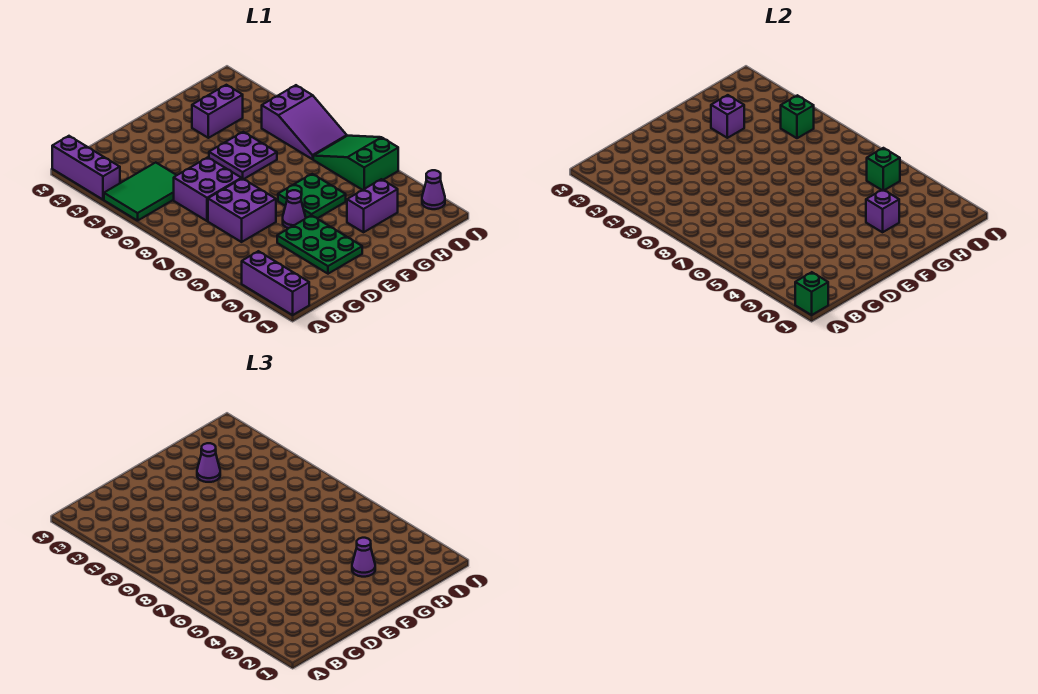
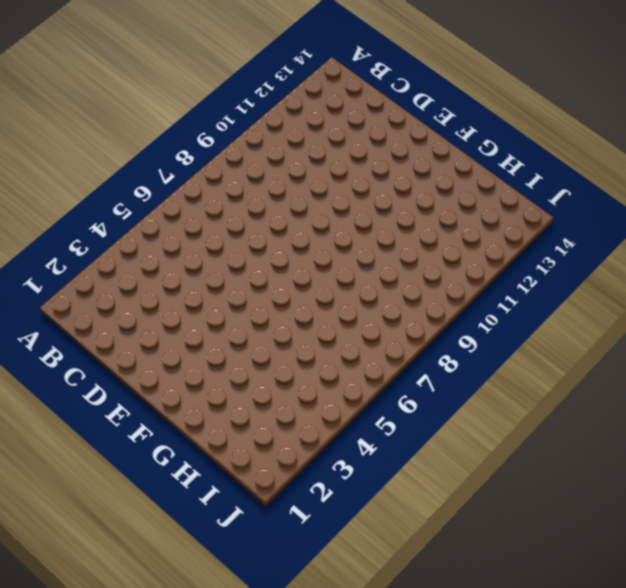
none -> purple brick A1:A3 level 1
none -> green tile A10:C11 level 1
none -> purple brick A12:A14 level 1

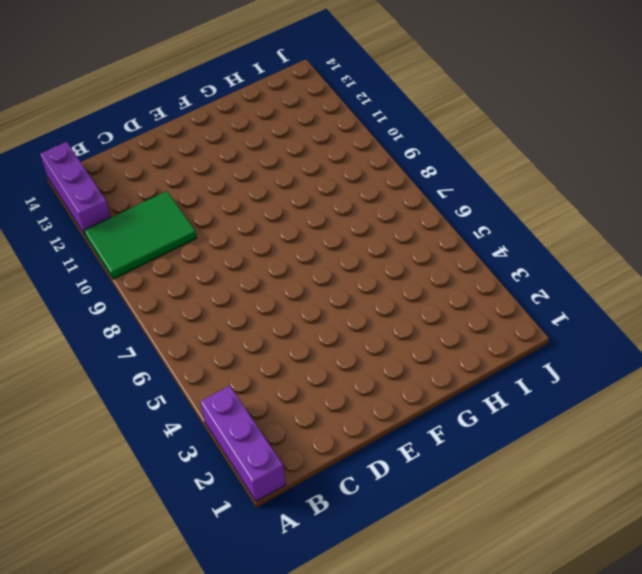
none -> purple brick C6:D7 level 1
none -> purple brick C8:D9 level 1
none -> green plate D2:E4 level 1

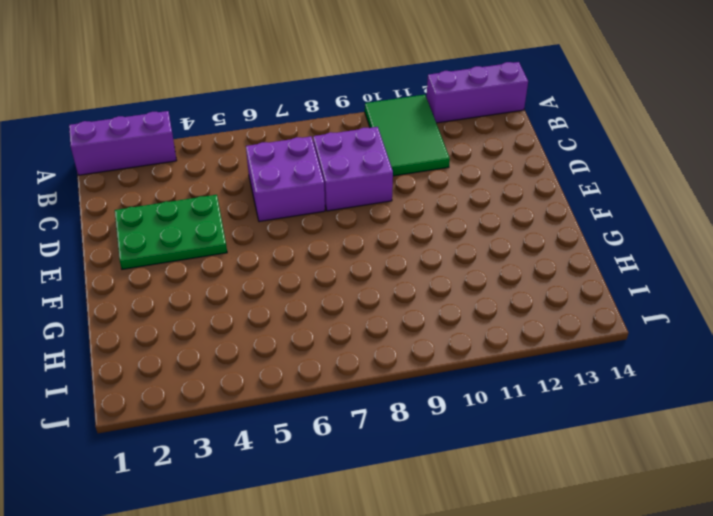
none -> purple cone E5 level 1
none -> green plate F5:G6 level 1
none -> purple plate F9:G10 level 1

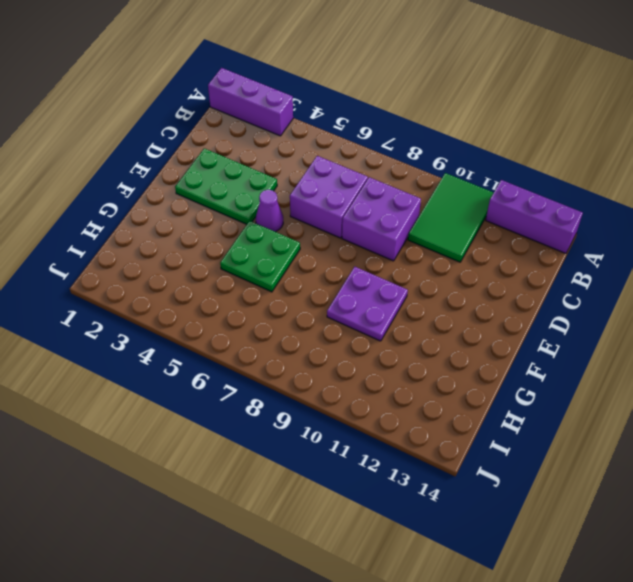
none -> purple brick G3:H3 level 1
none -> purple brick G12:H12 level 1
none -> green slope I5:J7 level 1 top 5

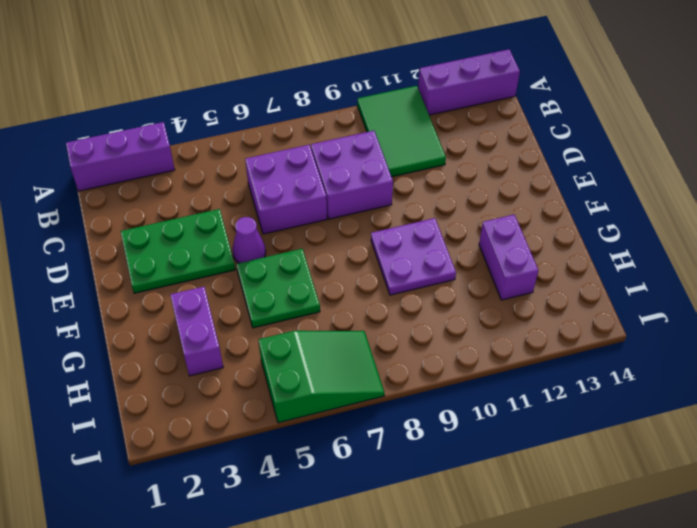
none -> purple slope I8:J10 level 1 top 10
none -> purple cone J2 level 1
none -> green brick A1 level 2

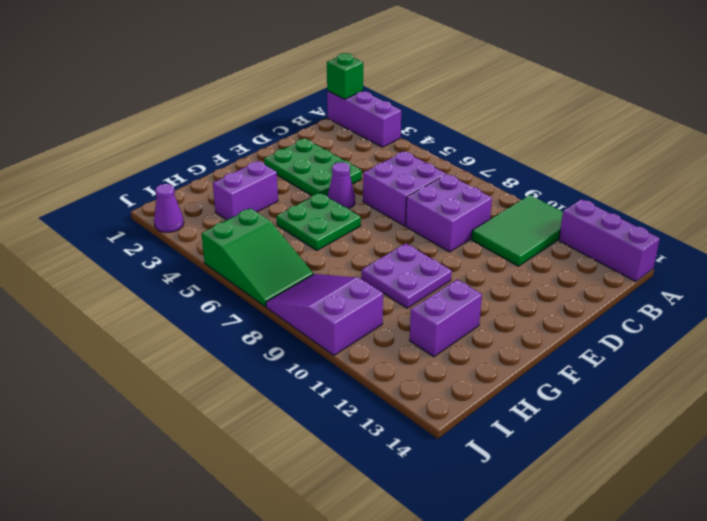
none -> purple brick G3 level 2
none -> purple brick G12 level 2
none -> green brick I5 level 2

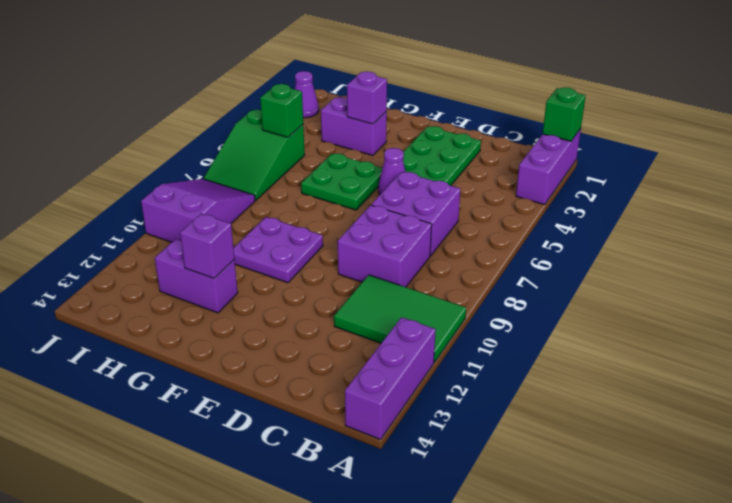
none -> green brick I10 level 2
none -> purple cone G3 level 3
none -> purple cone G12 level 3

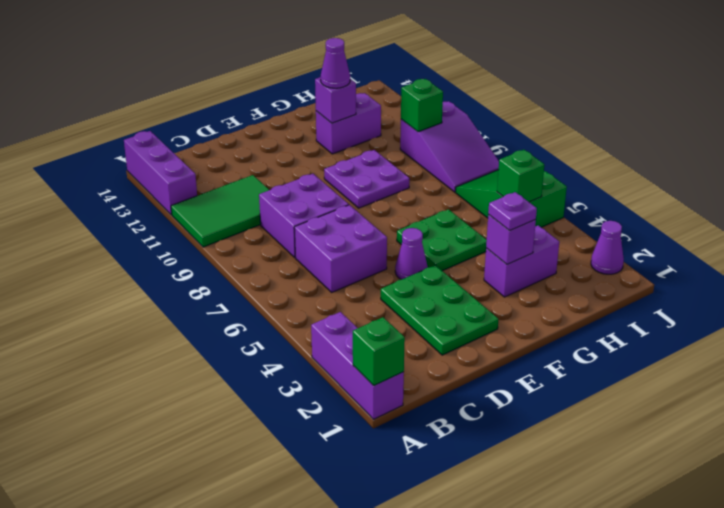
purple plate G3 level 3 -> purple cone G3 level 3

